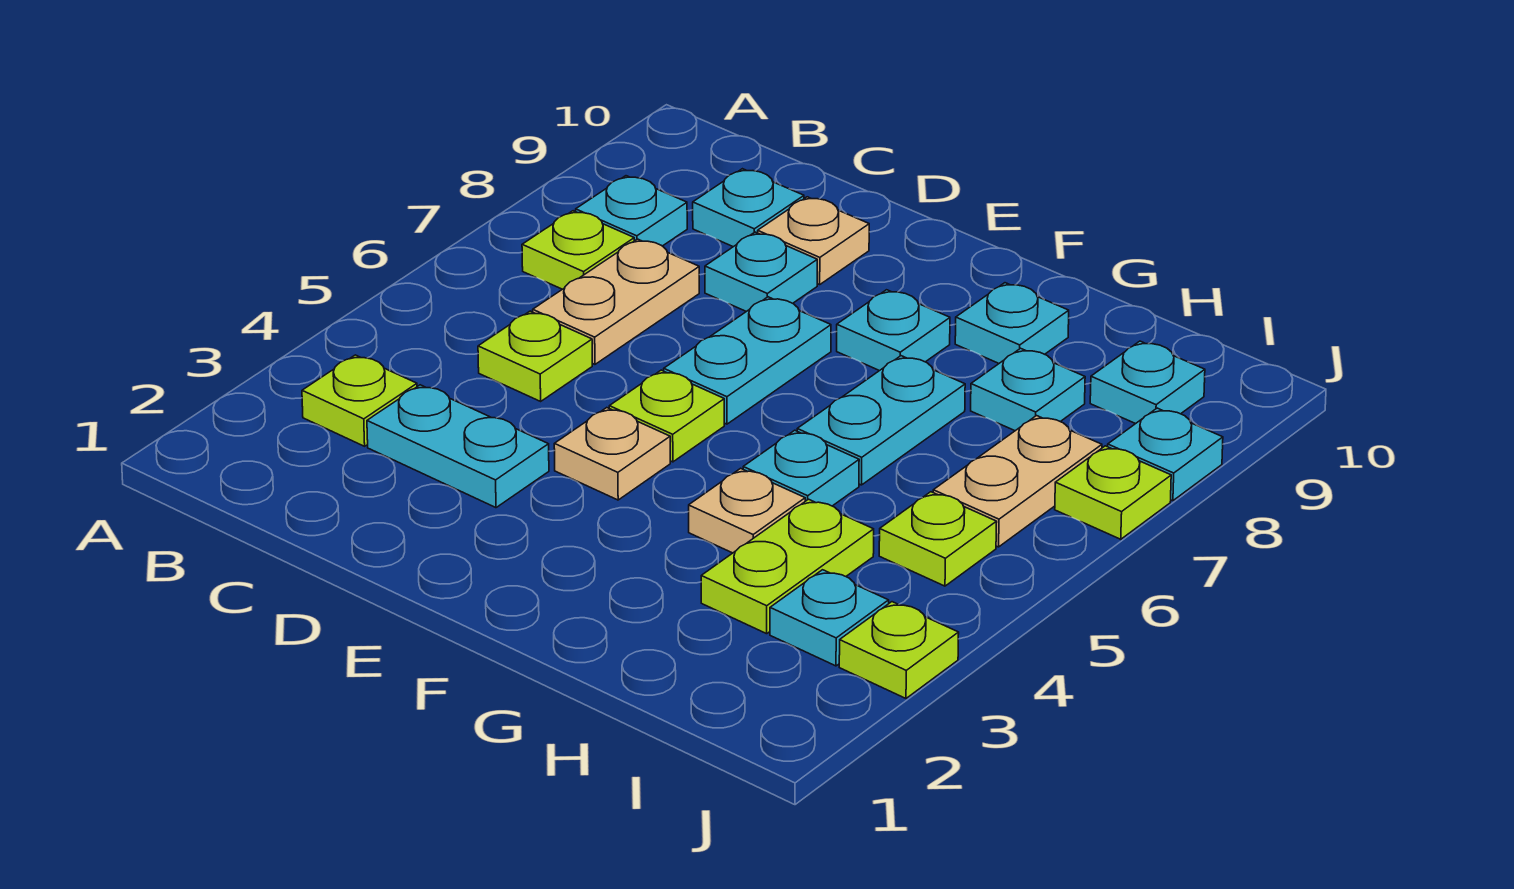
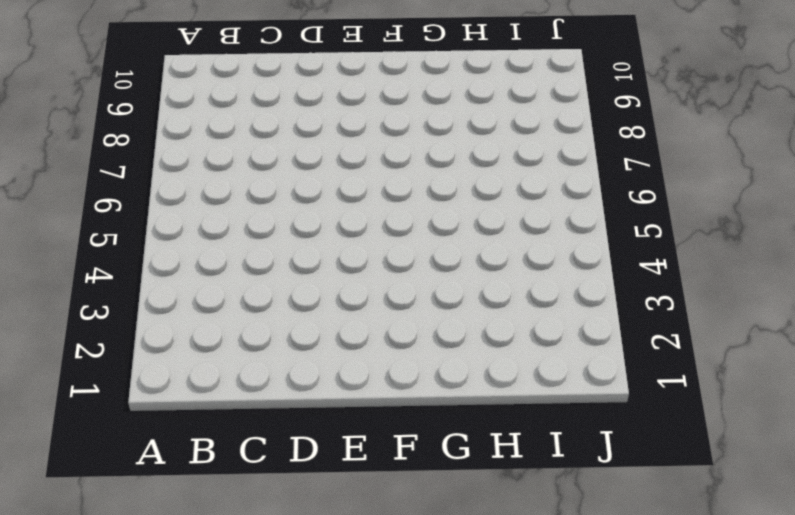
none -> lime plate B3 level 1
none -> lime plate B7 level 1
none -> cyan plate B8 level 1

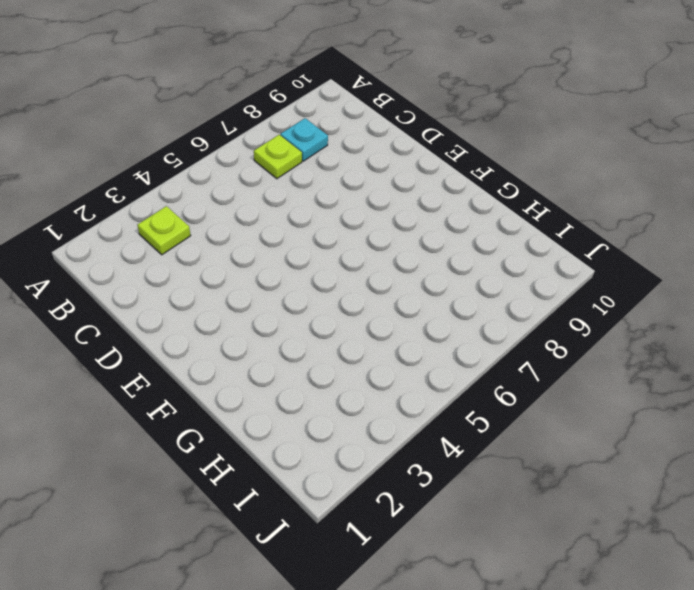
none -> cyan plate C3:D3 level 1
none -> lime plate C5 level 1
none -> tan plate C6:C7 level 1

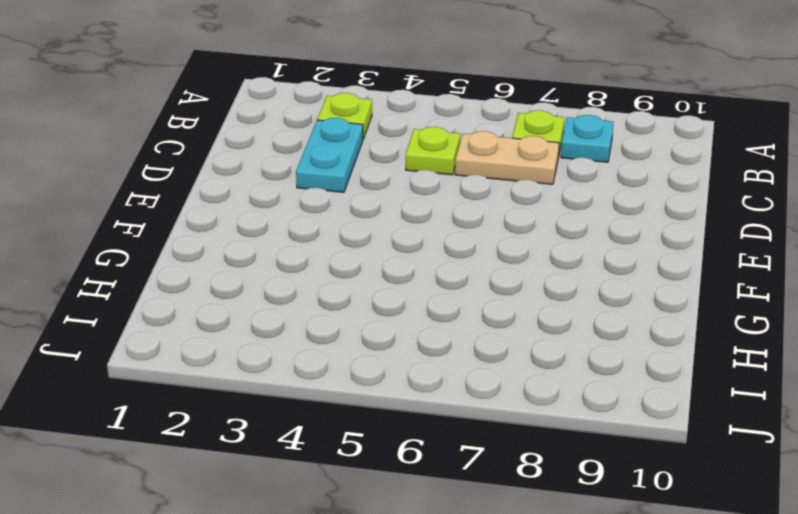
none -> cyan plate C9 level 1
none -> cyan plate D8 level 1
none -> tan plate D9 level 1

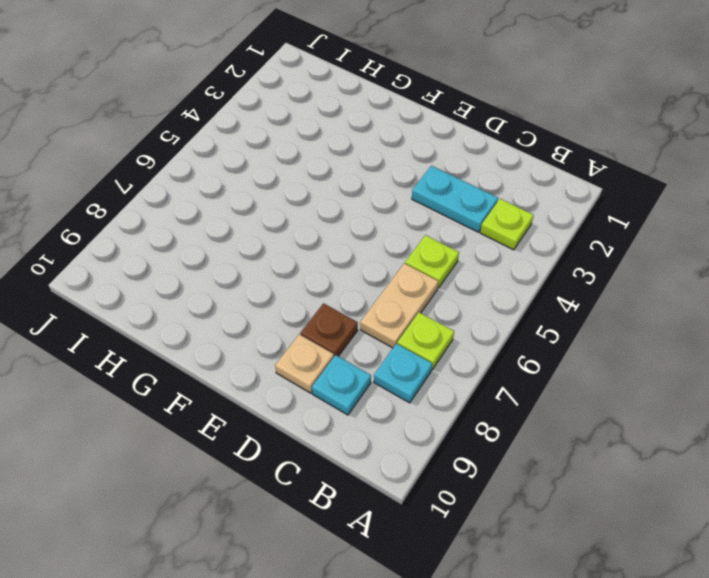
brown plate D8 level 1 -> cyan plate D8 level 1
none -> tan plate E4 level 1
none -> lime plate E5 level 1
none -> cyan plate E6:E7 level 1

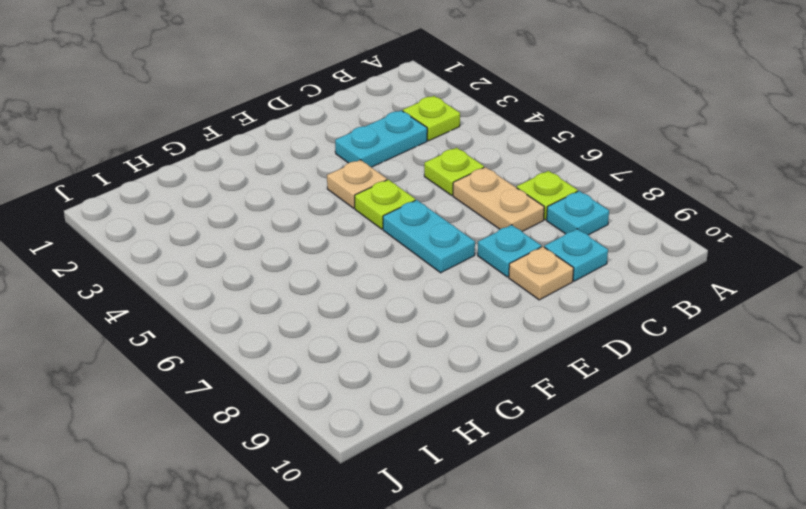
none -> cyan plate F8 level 1
none -> tan plate G4 level 1
none -> cyan plate G5 level 1

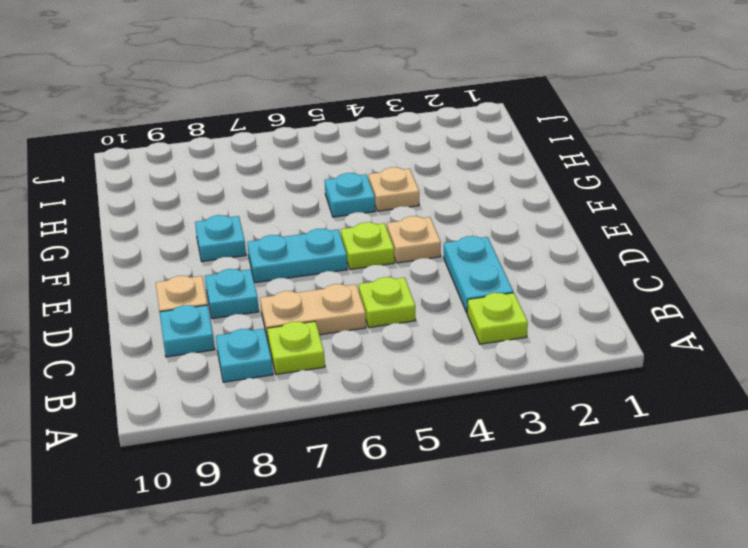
none -> cyan plate G6:G7 level 1
none -> cyan plate G9 level 1
none -> lime plate H3:H4 level 1

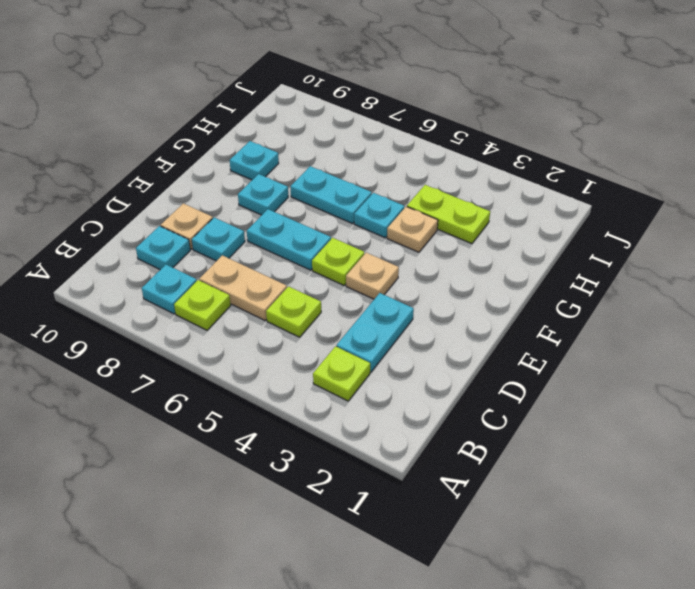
none -> cyan plate H8 level 1
none -> cyan plate I3 level 1
none -> lime plate I5 level 1

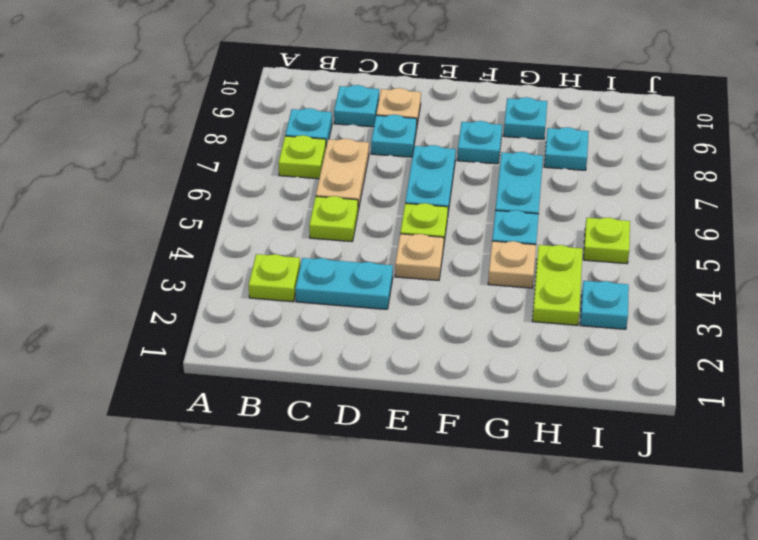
none -> tan plate I6:I7 level 1
none -> cyan plate I9 level 1
none -> lime plate J3 level 1

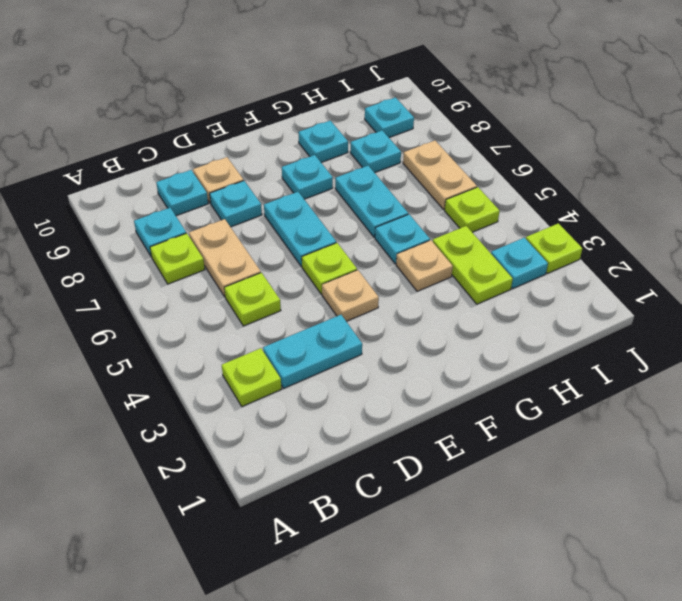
none -> lime plate J7 level 1
none -> cyan plate J8 level 1

